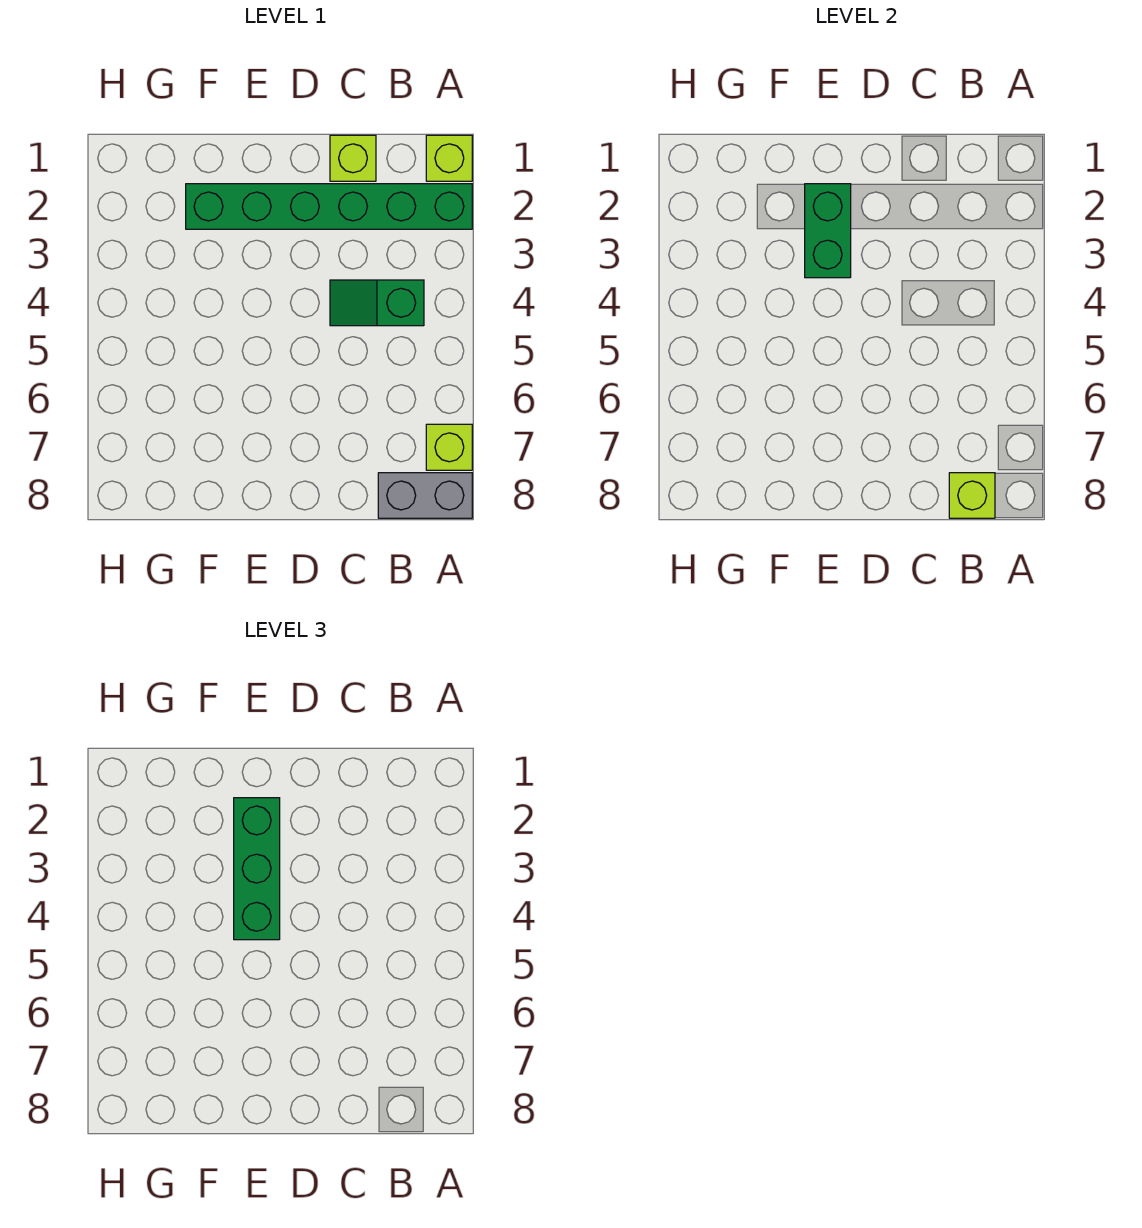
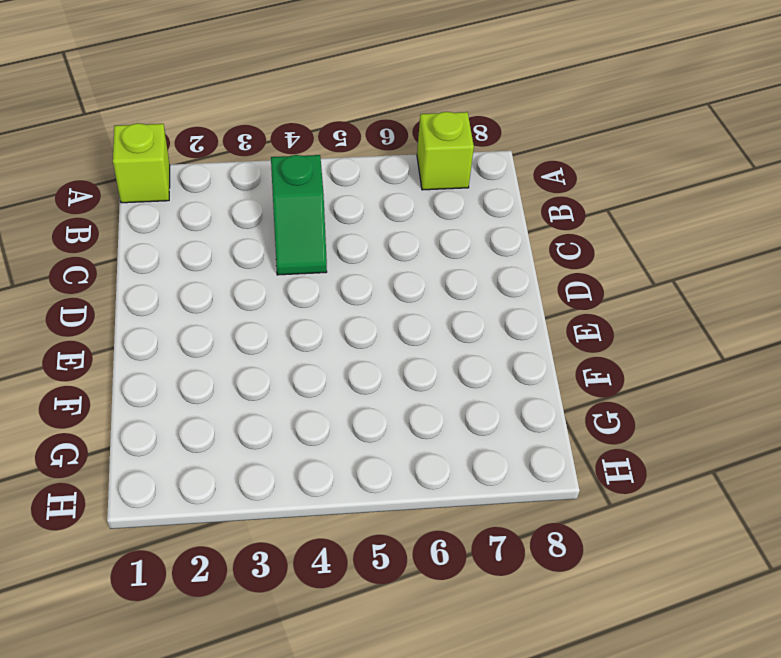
none -> green brick A2:F2 level 1
none -> grey brick A8:B8 level 1

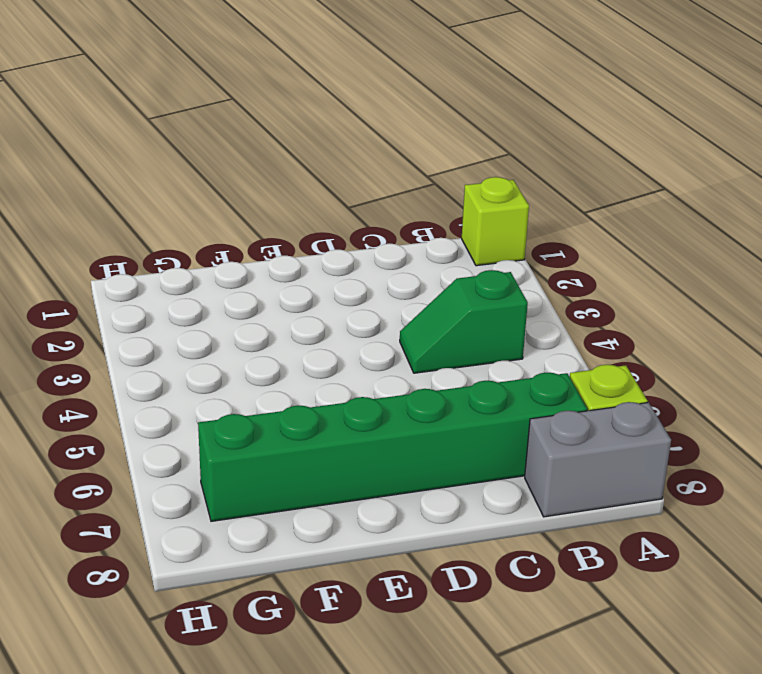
green brick B7:G7 level 1 -> green brick A2:F2 level 1
none -> lime brick C1 level 1
none -> lime brick B8 level 2

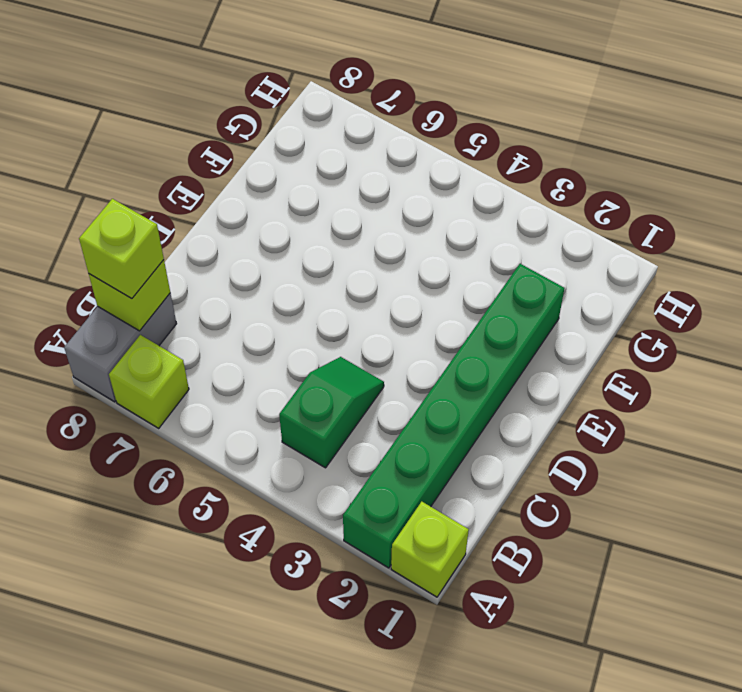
lime brick B8 level 3 -> lime brick C1 level 1
none -> green brick E2:E3 level 2
none -> green brick E2:E4 level 3

